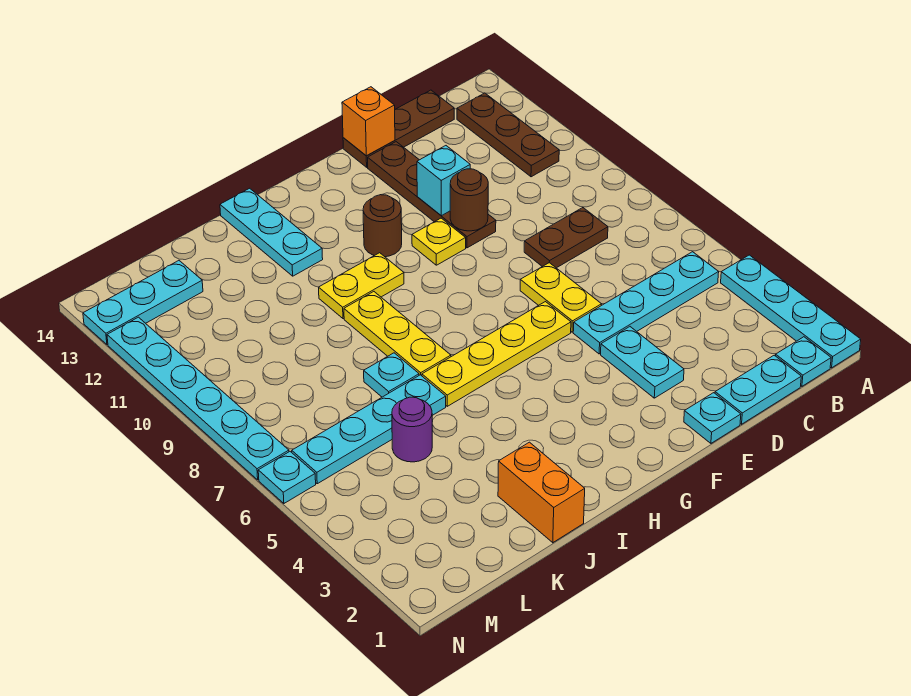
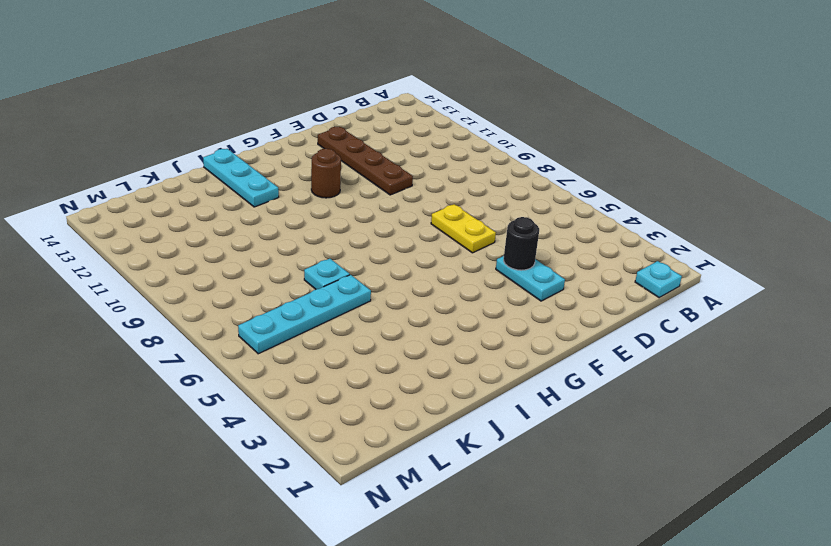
black round brick E4 level 2 -> none
none -> cyan plate A1:A4 level 1
none -> cyan plate B5:E5 level 1
none -> brown plate B11:B13 level 1

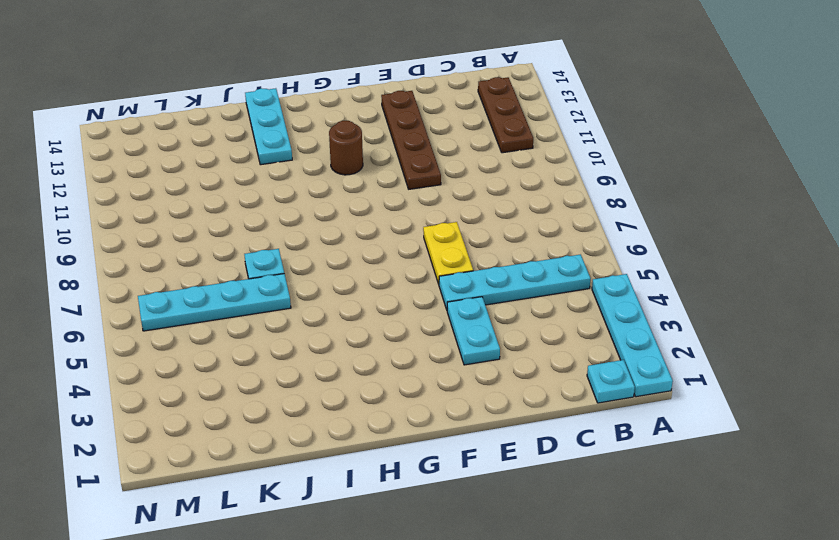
none -> cyan plate C1:D1 level 1
none -> brown plate C8:D8 level 1
none -> brown plate C14:E14 level 1

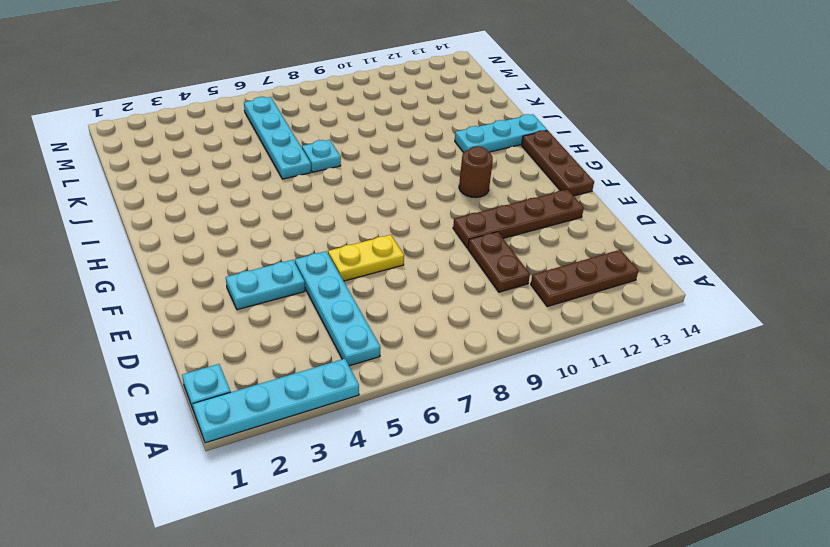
brown plate C10:D10 level 1 -> brown plate C8:D8 level 1
brown plate F14:H14 level 1 -> brown plate C14:E14 level 1
none -> cyan plate C1:D1 level 1
none -> cyan plate E1 level 1
none -> yellow plate F6:I6 level 1

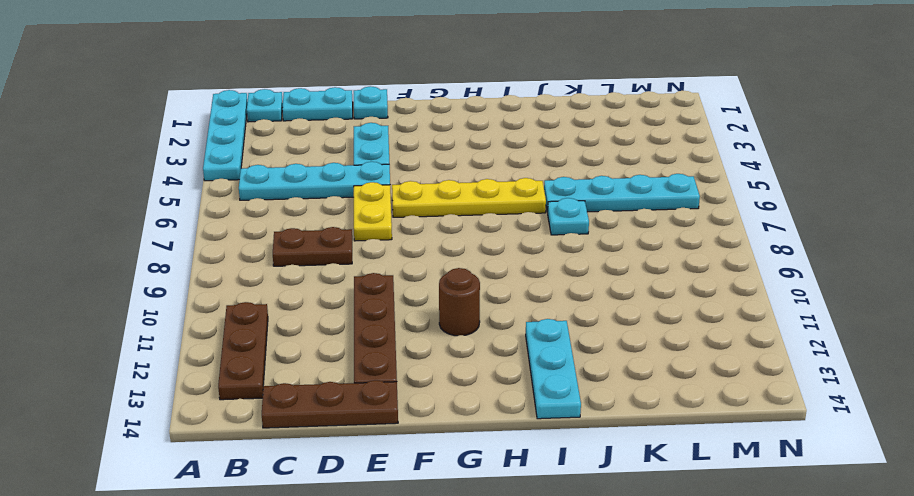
none -> yellow plate F10 level 1
none -> yellow plate H10:I10 level 1
none -> yellow plate I7:I9 level 1

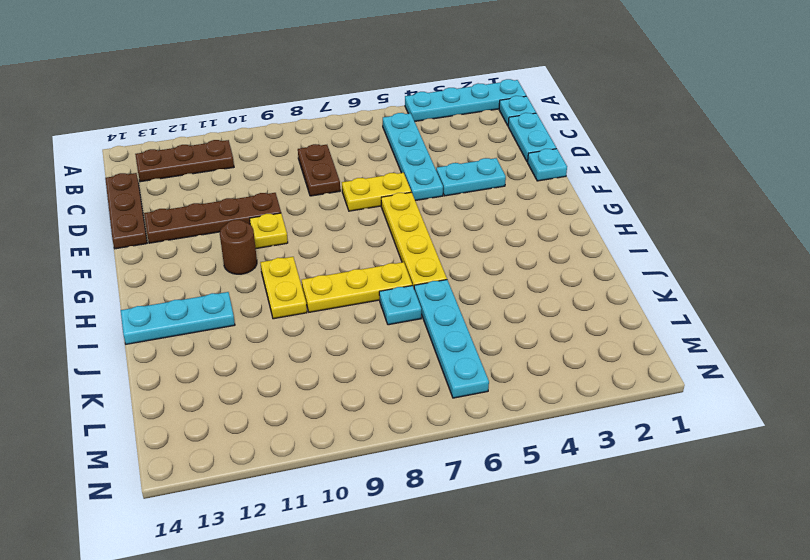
none -> orange brick J1:J2 level 1
none -> purple round brick K5 level 1
none -> cyan plate L13:N13 level 1

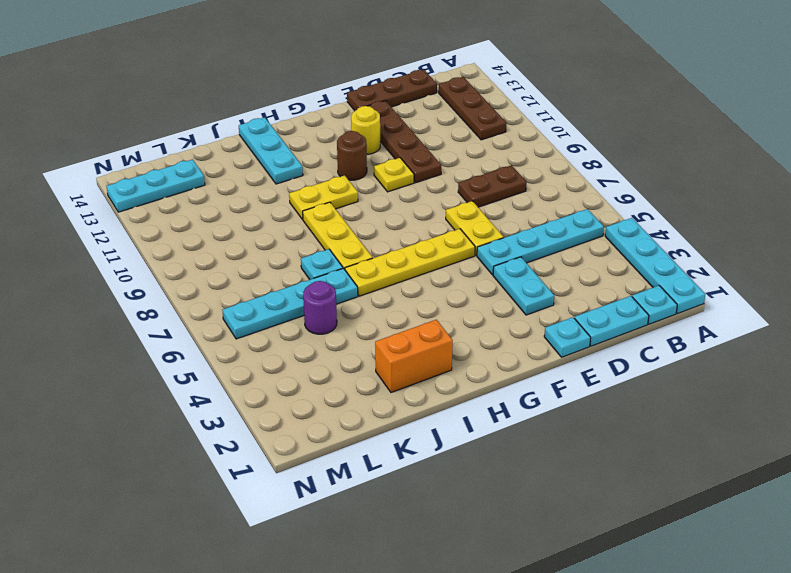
yellow round brick F12 level 1 -> none
orange brick I2:J2 level 1 -> orange brick J1:J2 level 1
none -> cyan plate N6 level 1
none -> cyan plate N7:N12 level 1
none -> brown round brick E10 level 2

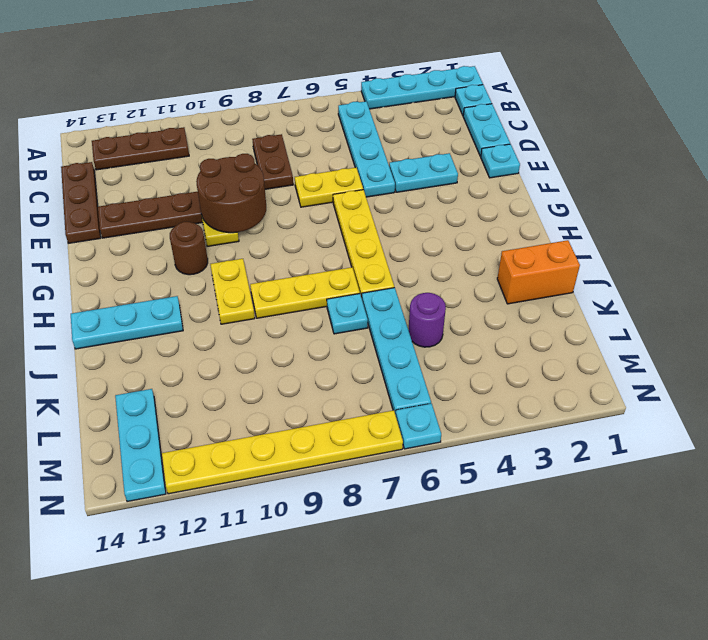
brown round brick E9:F10 level 2 -> brown round brick E10 level 2
yellow plate N7:N12 level 1 -> cyan plate N7:N12 level 1
none -> cyan brick E11 level 2
none -> orange brick E14 level 2

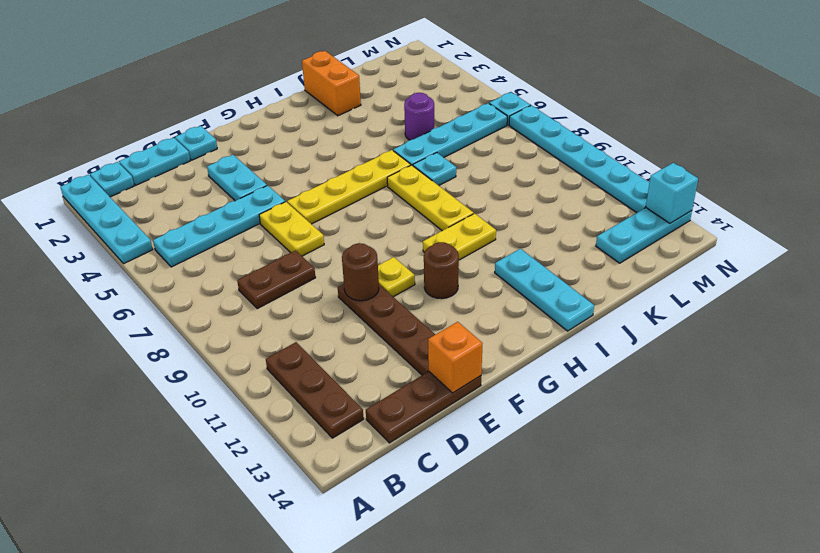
cyan brick N13 level 2 -> cyan brick E11 level 2

